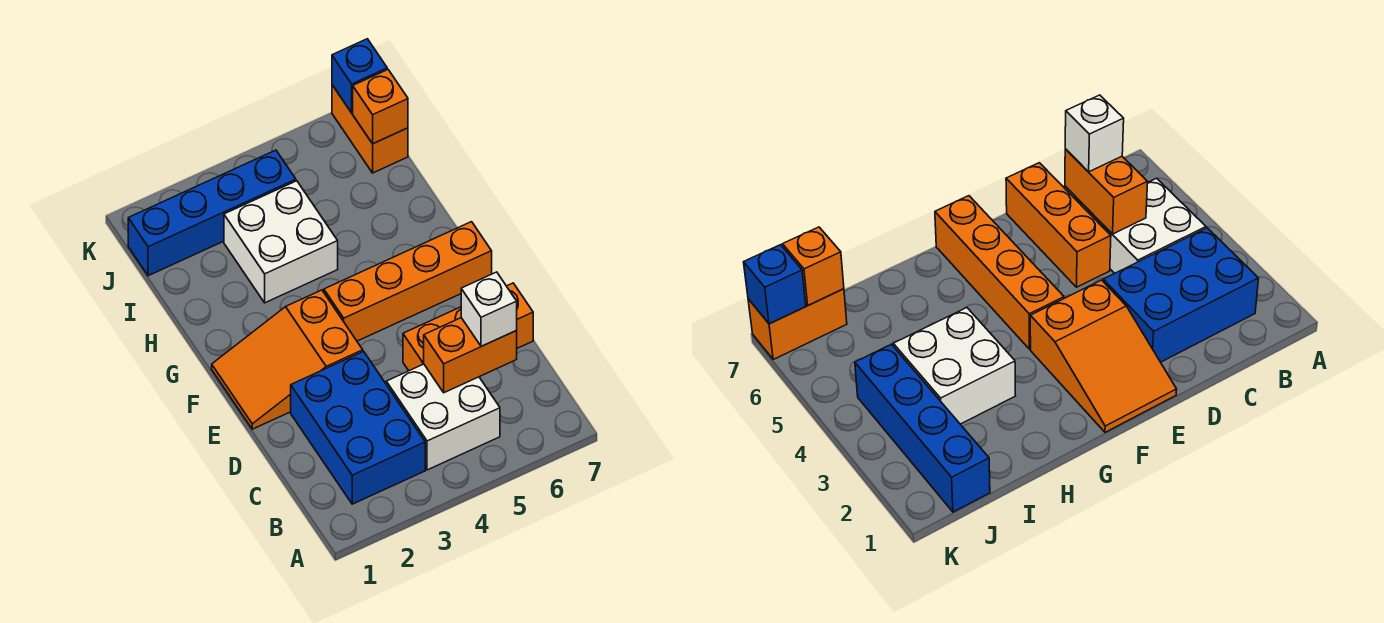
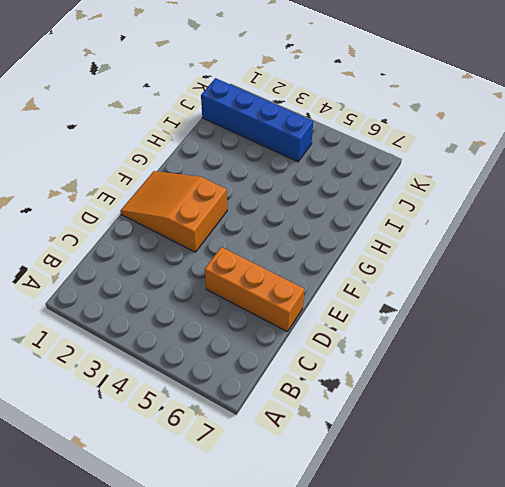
none -> blue brick B2:D3 level 1
none -> white brick B4:C5 level 1
none -> orange brick F4:F7 level 1

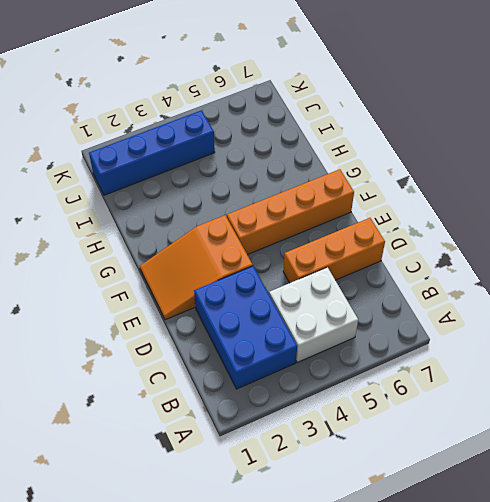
none -> white brick H3:I4 level 1
none -> orange brick J7:K7 level 1
none -> orange brick C5:C6 level 2

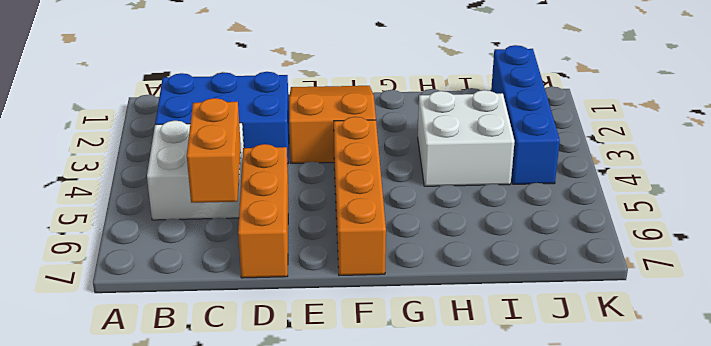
none -> orange brick J7:K7 level 1
none -> orange brick J7 level 2
none -> blue brick K7 level 2

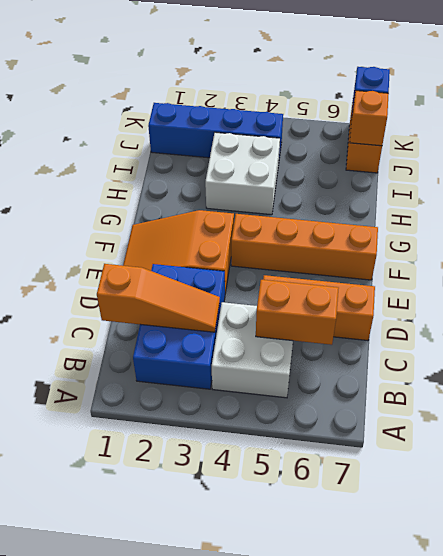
orange slope C1:C3 level 2 top 1 -> none
none -> white brick C6 level 3

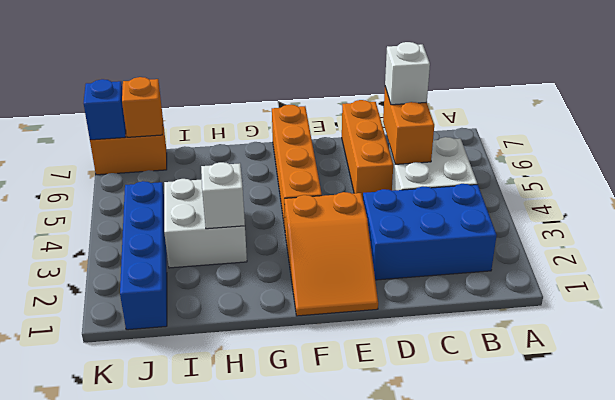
white brick H3 level 2 -> none

